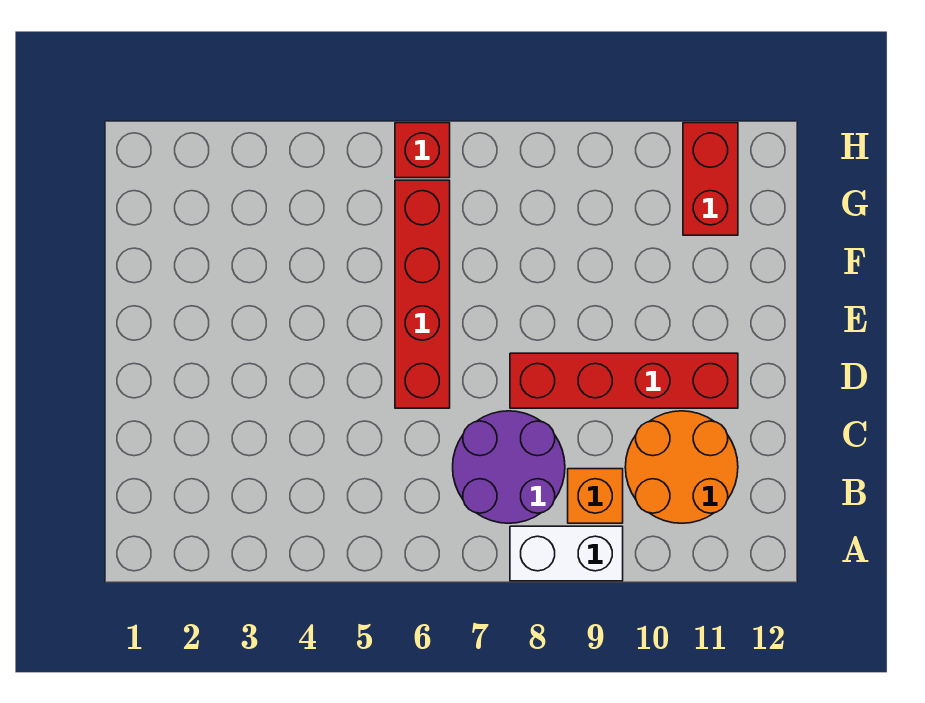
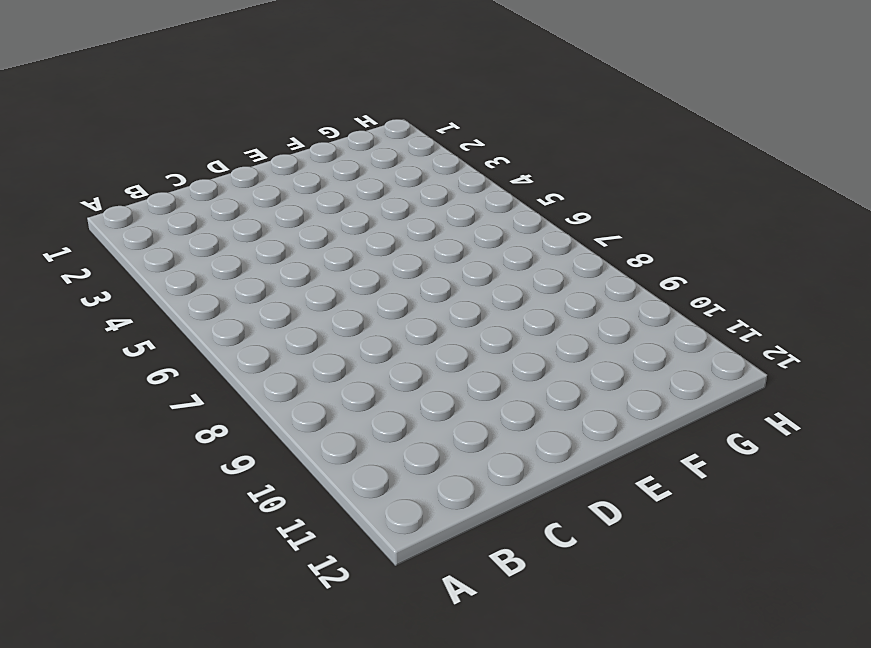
none -> white brick A8:A9 level 1
none -> purple round brick B7:C8 level 1

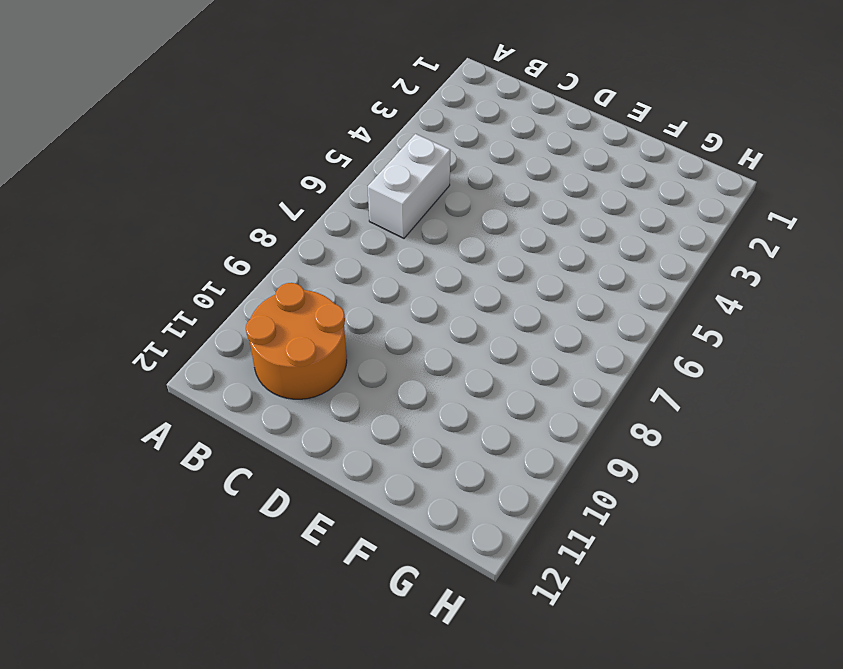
white brick B5:B6 level 1 -> white brick A8:A9 level 1
none -> purple round brick B7:C8 level 1
none -> orange brick B9 level 1

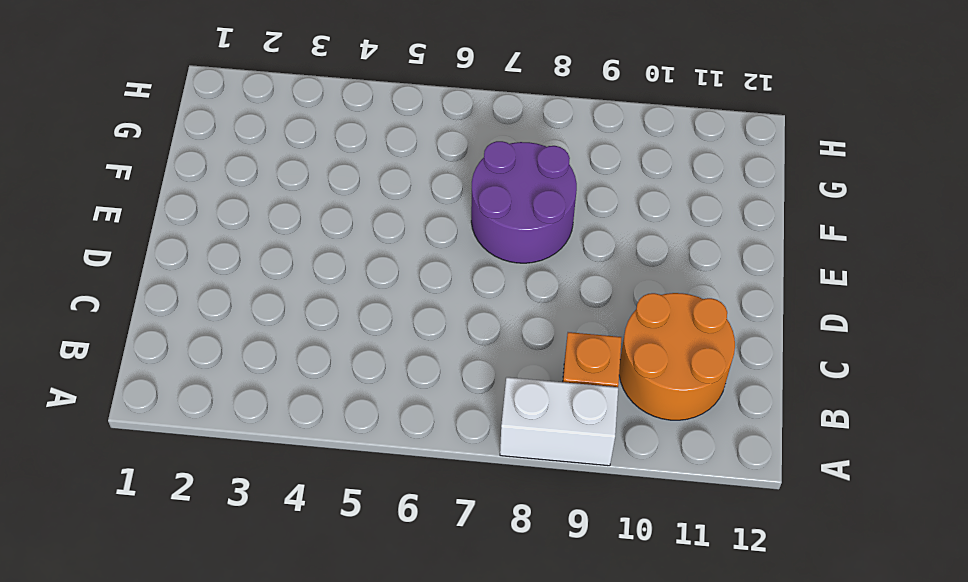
purple round brick E7:F8 level 1 -> purple round brick B7:C8 level 1
none -> red brick D6:G6 level 1
none -> red brick D8:D11 level 1

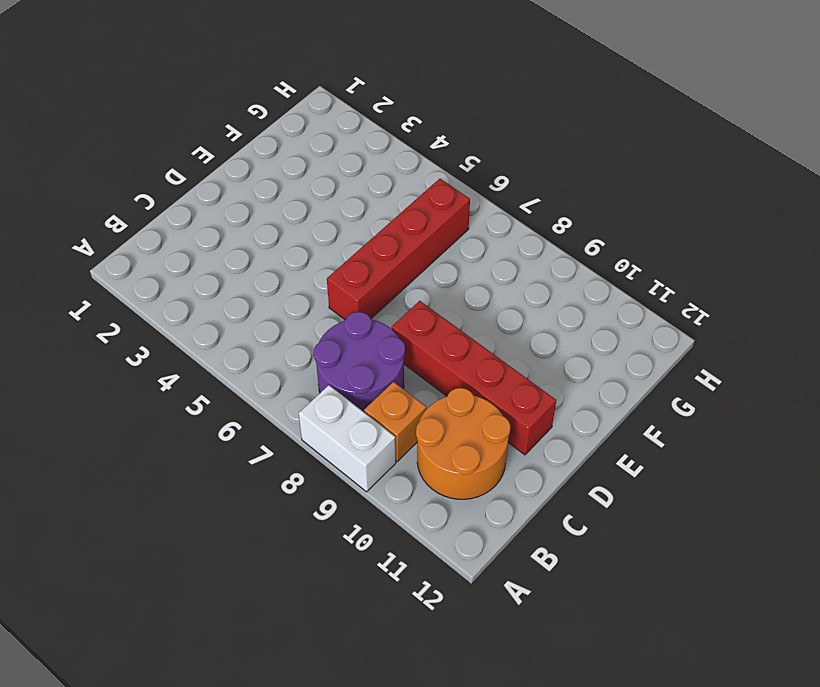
none -> red brick G11:H11 level 1
none -> red brick H6 level 1

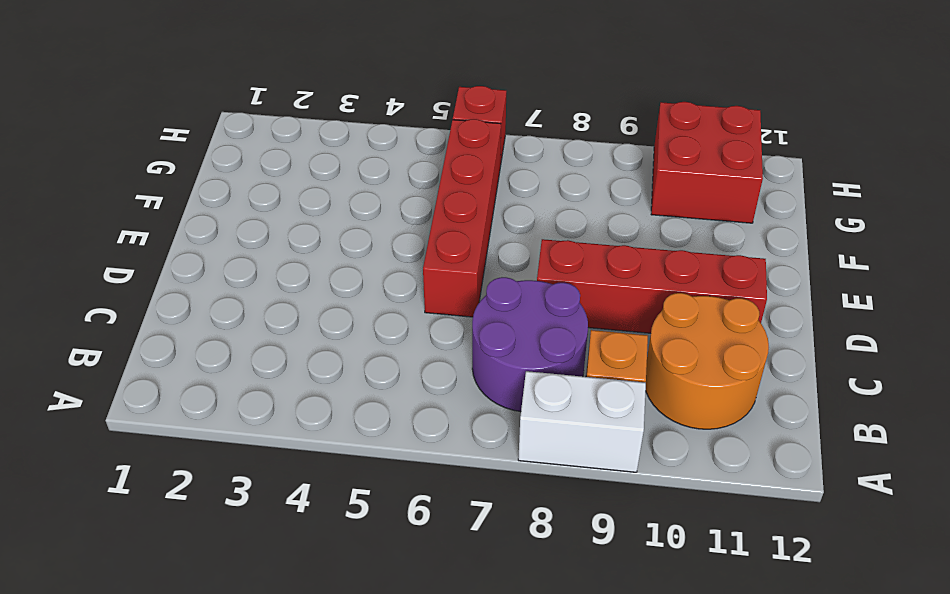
red brick G10:H11 level 1 -> red brick G11:H11 level 1

